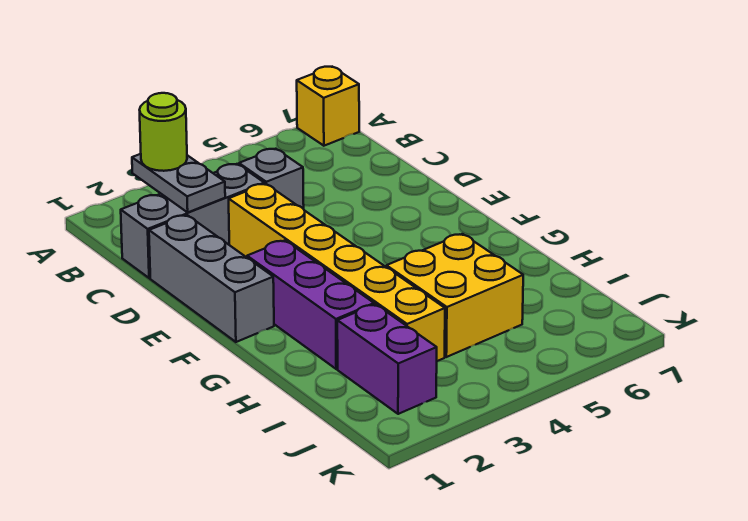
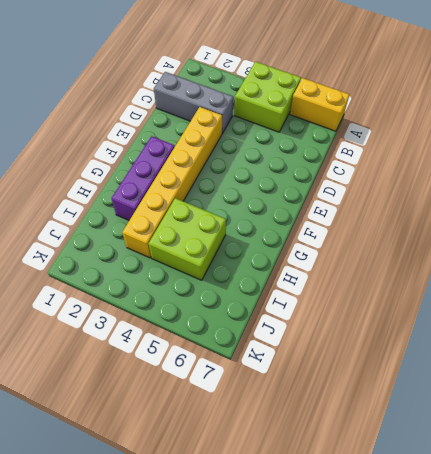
lime brick A4:B5 level 1 -> none
yellow brick A6:A7 level 1 -> yellow brick A7 level 1
lime brick H4:I5 level 1 -> yellow brick H4:I5 level 1
none -> grey brick C4 level 1
none -> grey brick D1:F1 level 1

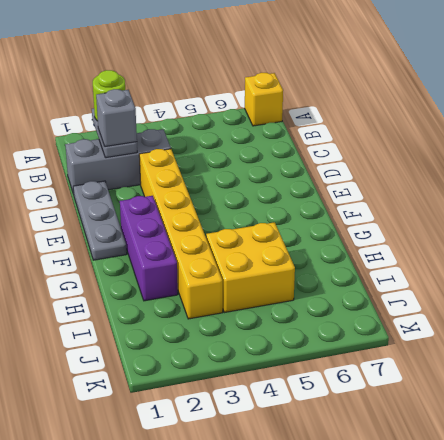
grey brick C2 level 3 -> grey brick C4 level 1
grey plate D1:F1 level 1 -> grey brick D1:F1 level 1
none -> purple brick I2:J2 level 1

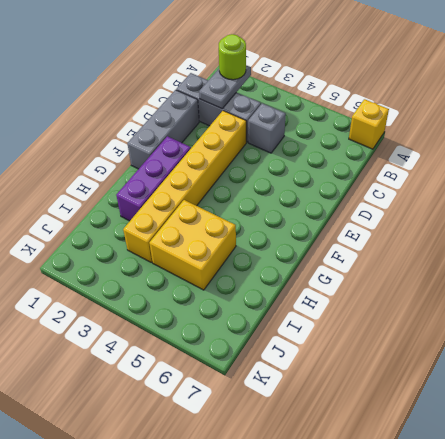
none -> purple brick I2:J2 level 1

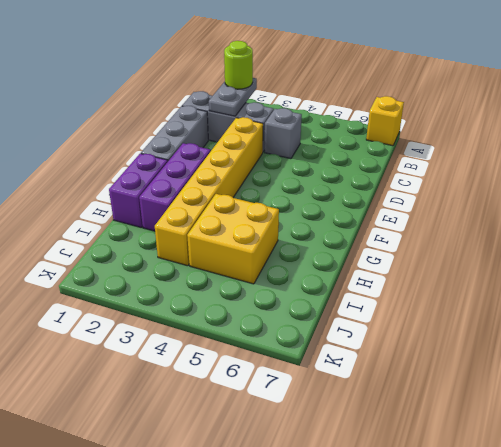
purple brick G1:H1 level 1 -> purple brick I2:J2 level 1

